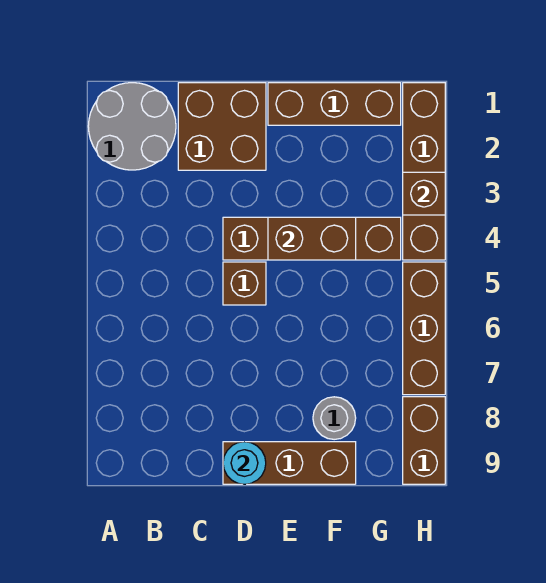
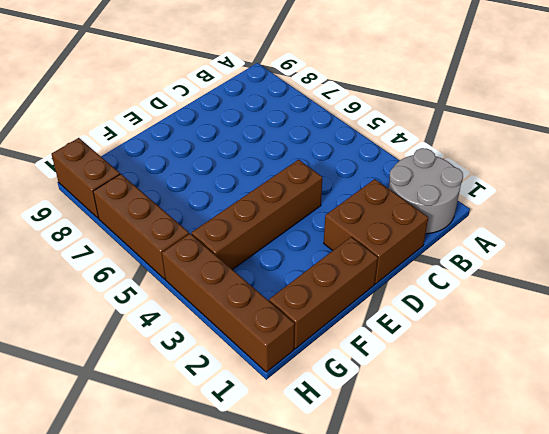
none -> brown brick D5 level 1
none -> brown brick D9:F9 level 1
none -> grey round brick F8 level 1

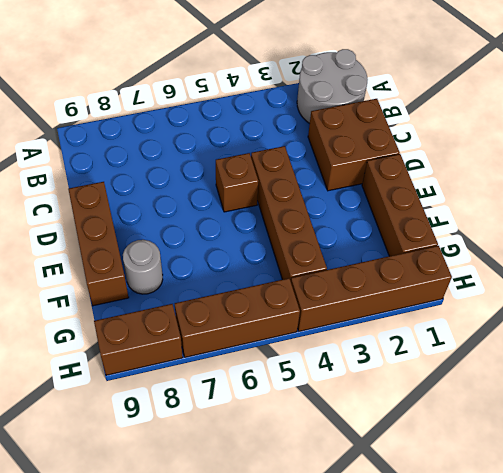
none -> cyan round brick D9 level 2
none -> brown brick E4:F4 level 2
none -> brown brick H3 level 2

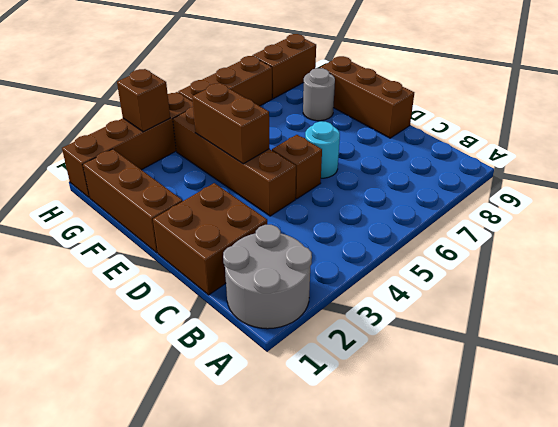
cyan round brick D6 level 1 -> cyan round brick D9 level 2

